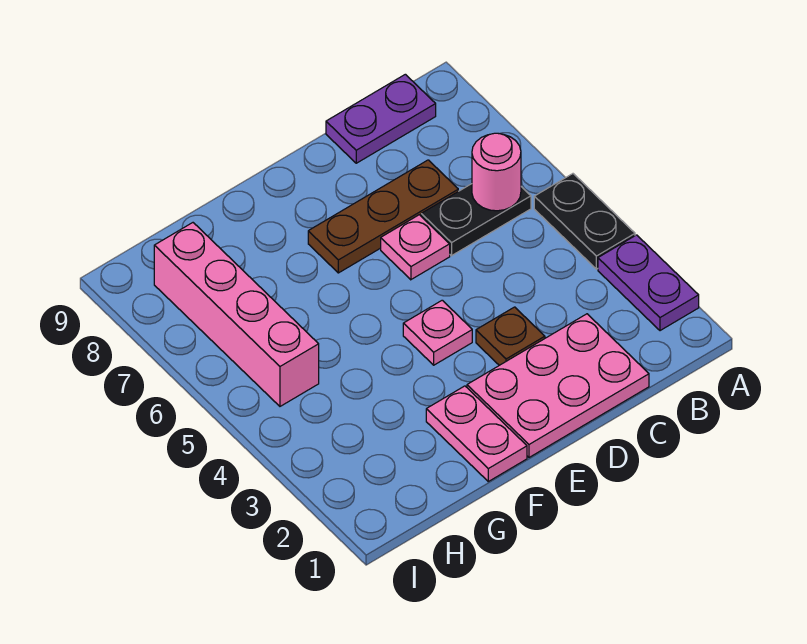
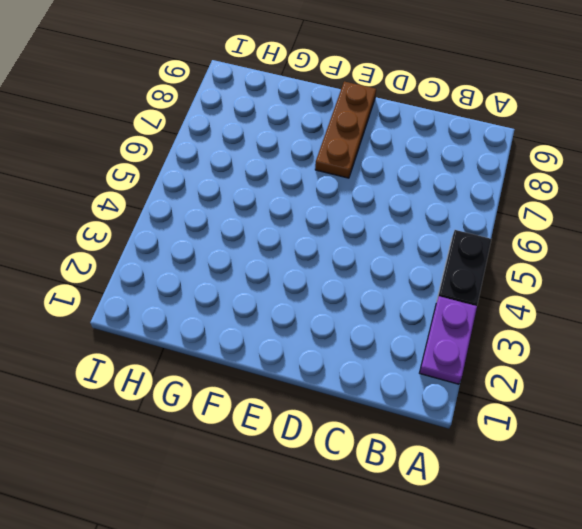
brown plate E7:E9 level 1 -> brown plate C7:E7 level 1
none -> black plate B6:C6 level 1
none -> purple plate B9:C9 level 1
none -> pink plate C1:E2 level 1

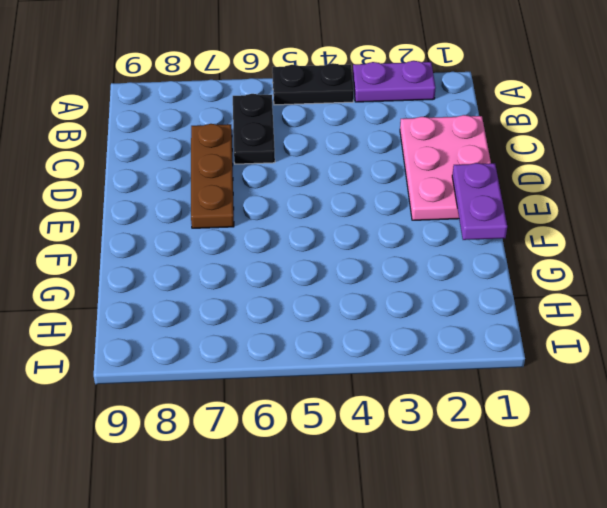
purple plate E1:F1 level 2 -> purple plate B9:C9 level 1
none -> brown plate D3 level 1
none -> pink plate D6 level 1
none -> pink plate E4 level 1

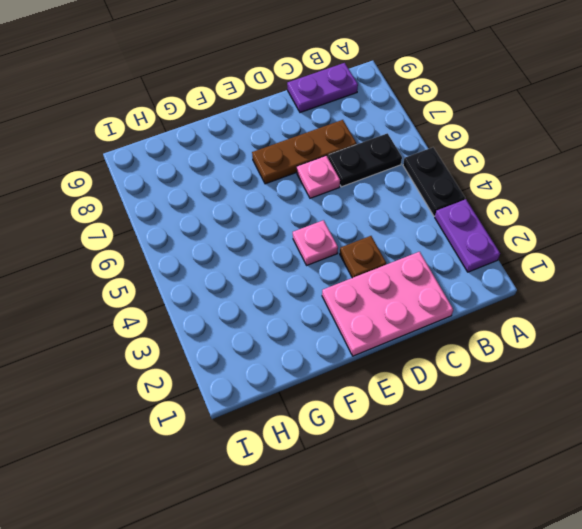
none -> pink plate F1:F2 level 1
none -> pink brick H5:H8 level 1
none -> pink round brick B6 level 2

